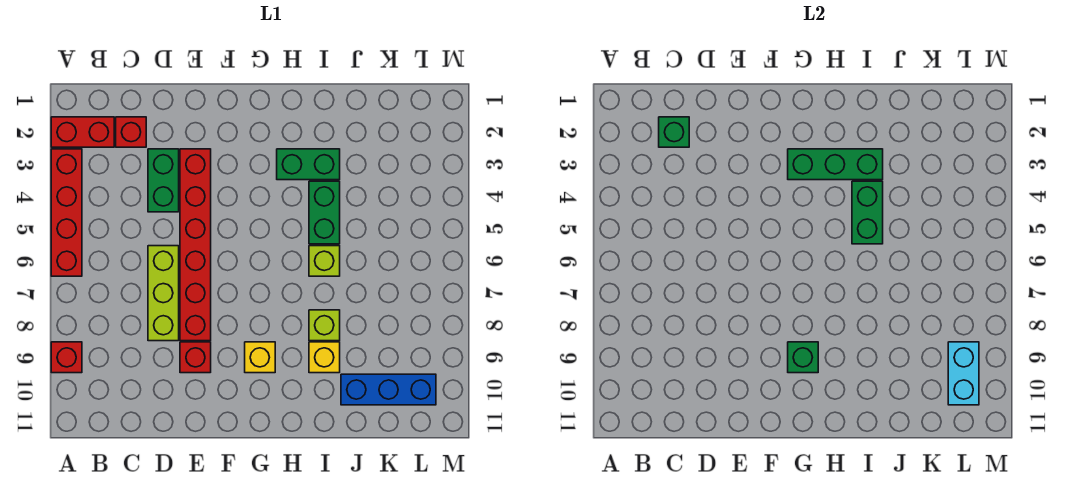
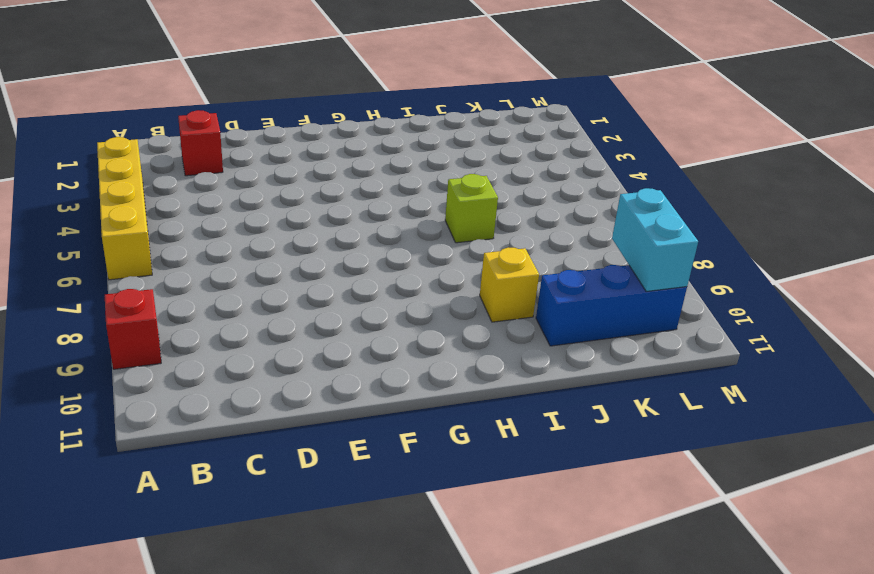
yellow brick A3:A6 level 1 -> red brick A3:A6 level 1
none -> red brick A2:B2 level 1
none -> green brick D3:D4 level 1
none -> lime brick D6:D8 level 1

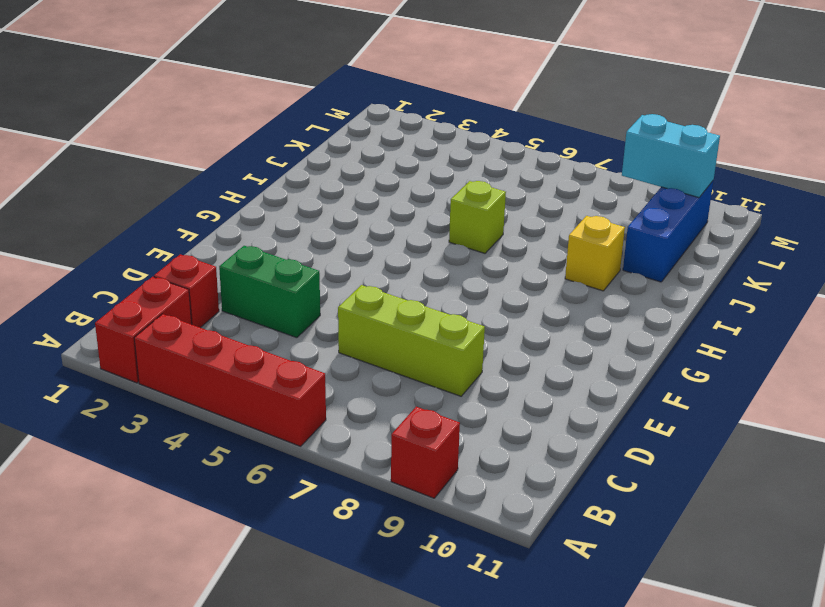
none -> red brick E3:E8 level 1
none -> red brick E9 level 1
none -> yellow brick G9 level 1

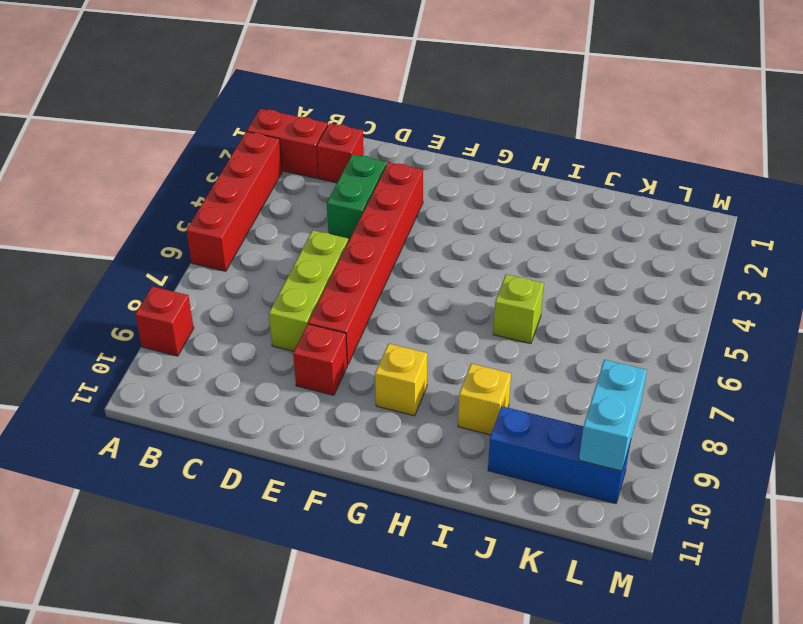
none -> green brick H3:I3 level 1
none -> green brick I4:I5 level 1
none -> lime brick I8 level 1

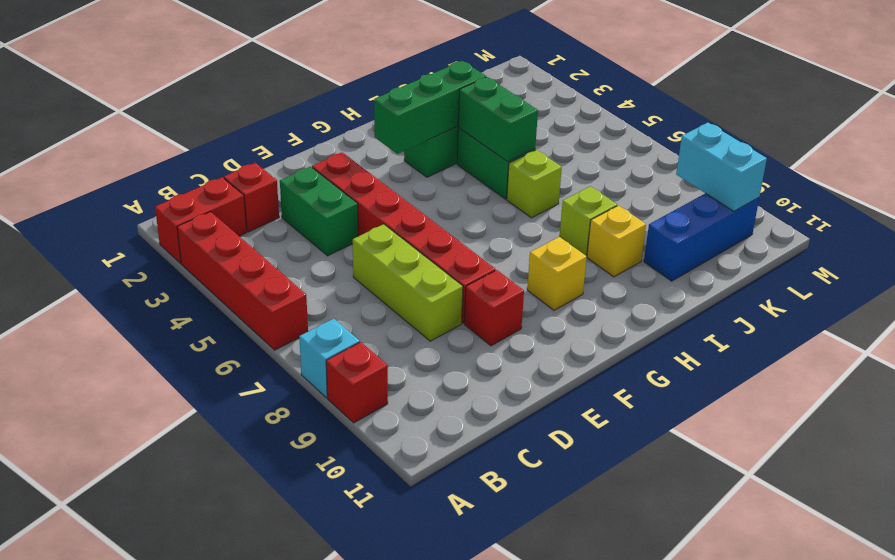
cyan brick A8 level 1 -> none
none -> green brick C2 level 2
none -> green brick G9 level 2

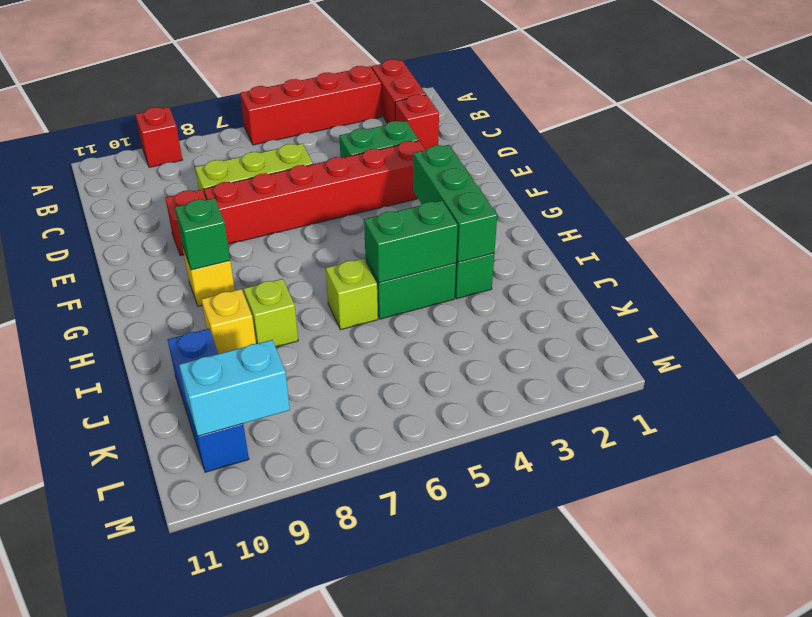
none -> green brick C2 level 2

